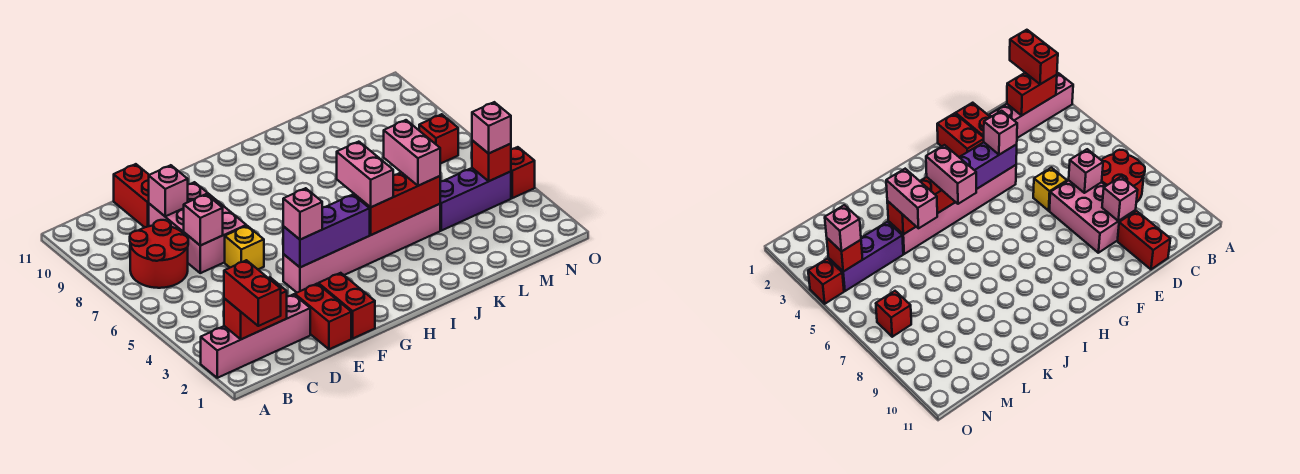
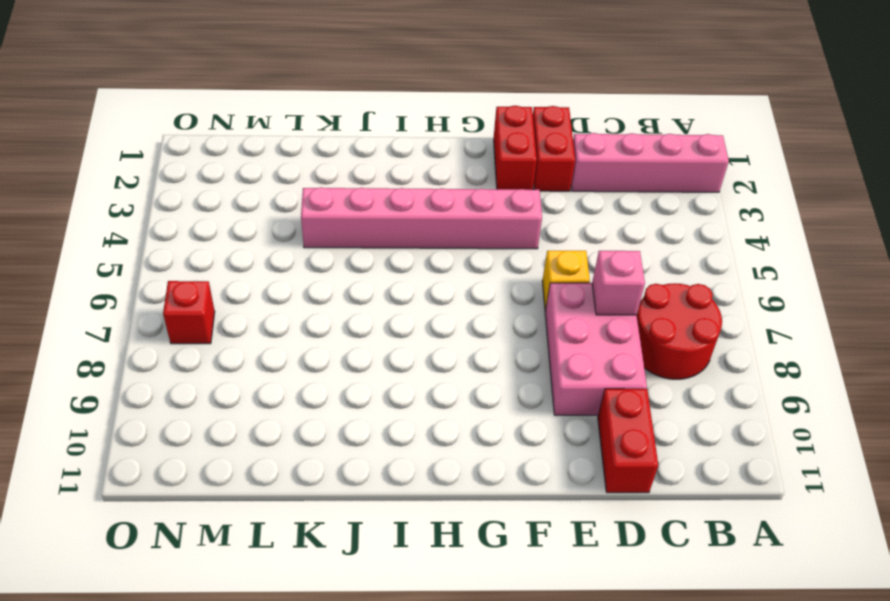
none -> purple brick L4:N4 level 1
none -> red brick O4 level 1
none -> red brick B2:C2 level 2

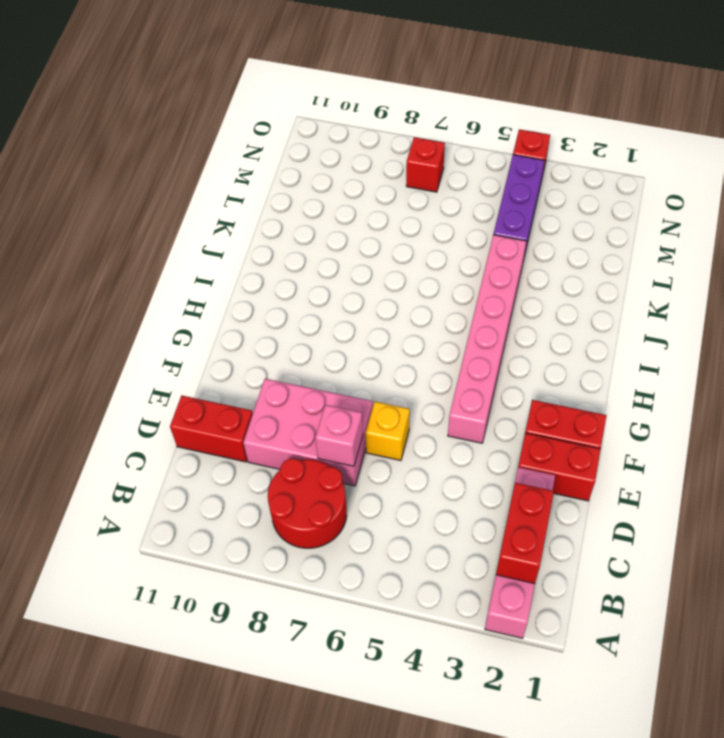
none -> pink brick D9 level 2
none -> purple brick F4:H4 level 2
none -> red brick I4:K4 level 2

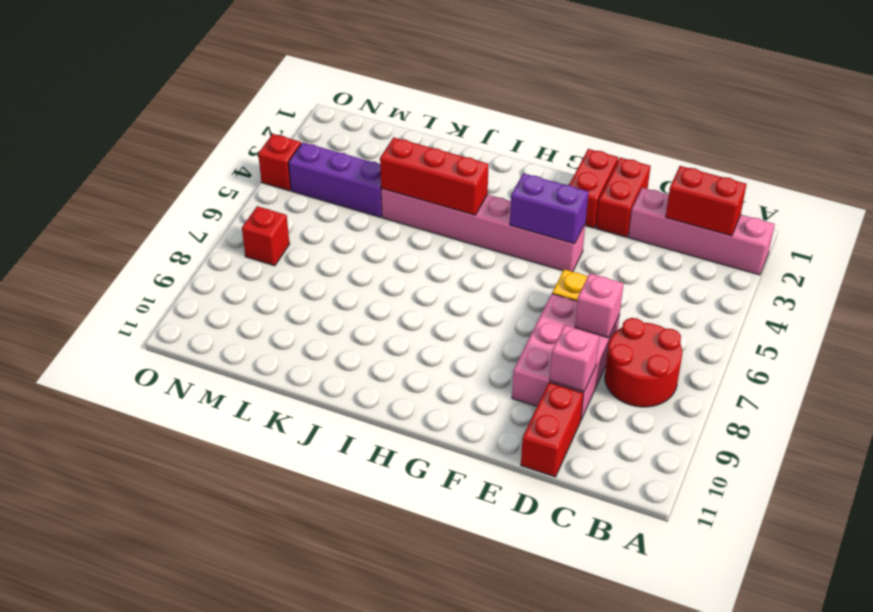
purple brick F4:G4 level 2 -> purple brick F4:H4 level 2
none -> red brick N4 level 2
none -> red brick B1:B2 level 3
none -> pink brick F4 level 3

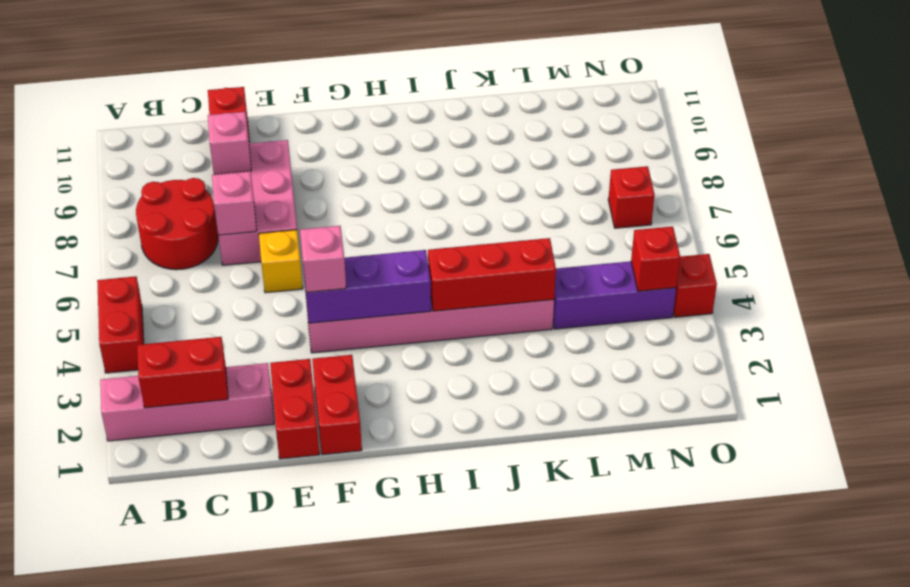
red brick A4:A5 level 1 -> red brick B1:B2 level 3
none -> pink brick I4:I5 level 3
none -> pink brick K4:K5 level 3
none -> pink brick N4 level 3

